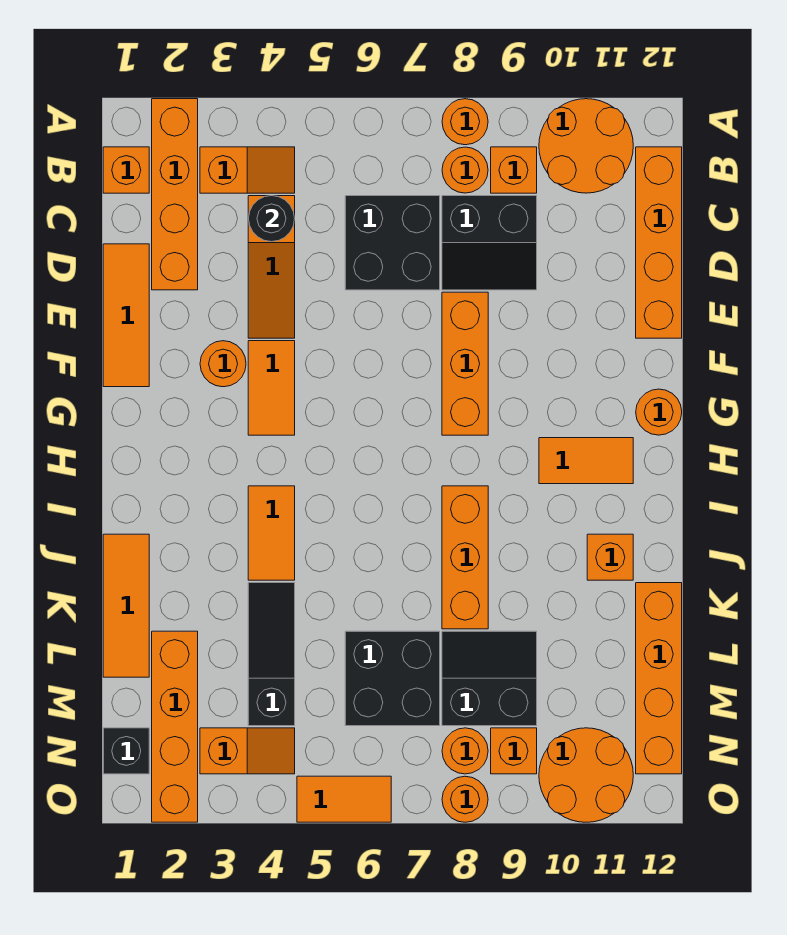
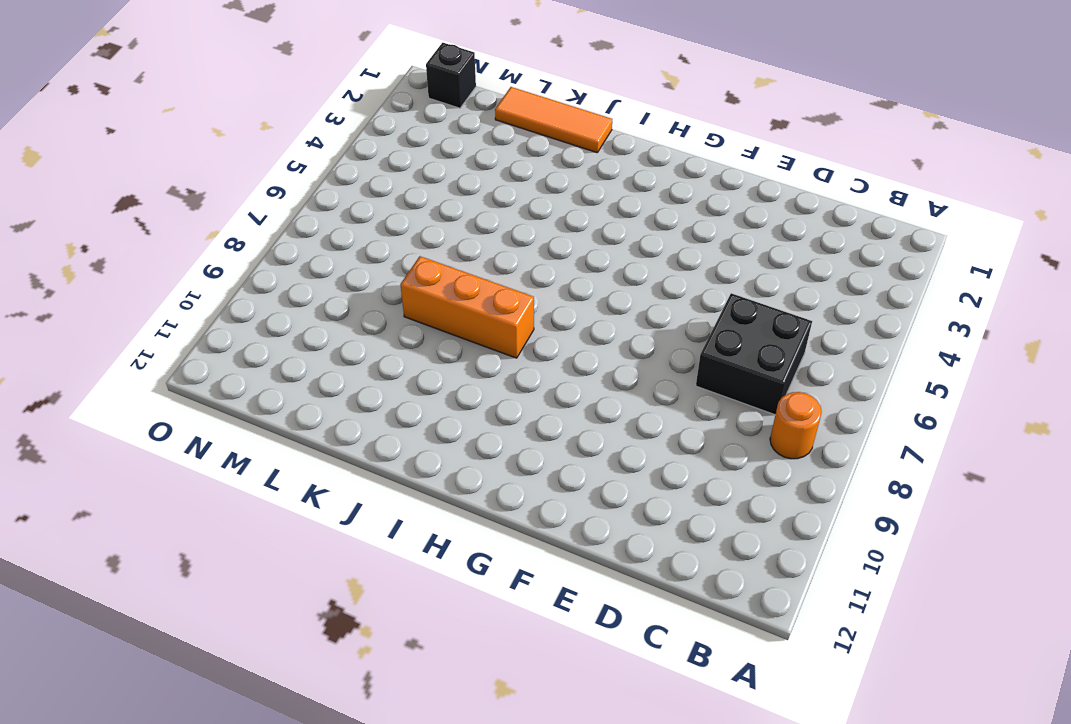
none -> orange brick A2:D2 level 1
none -> orange round brick A8 level 1
none -> orange round brick A10:B11 level 1
none -> orange brick B1 level 1

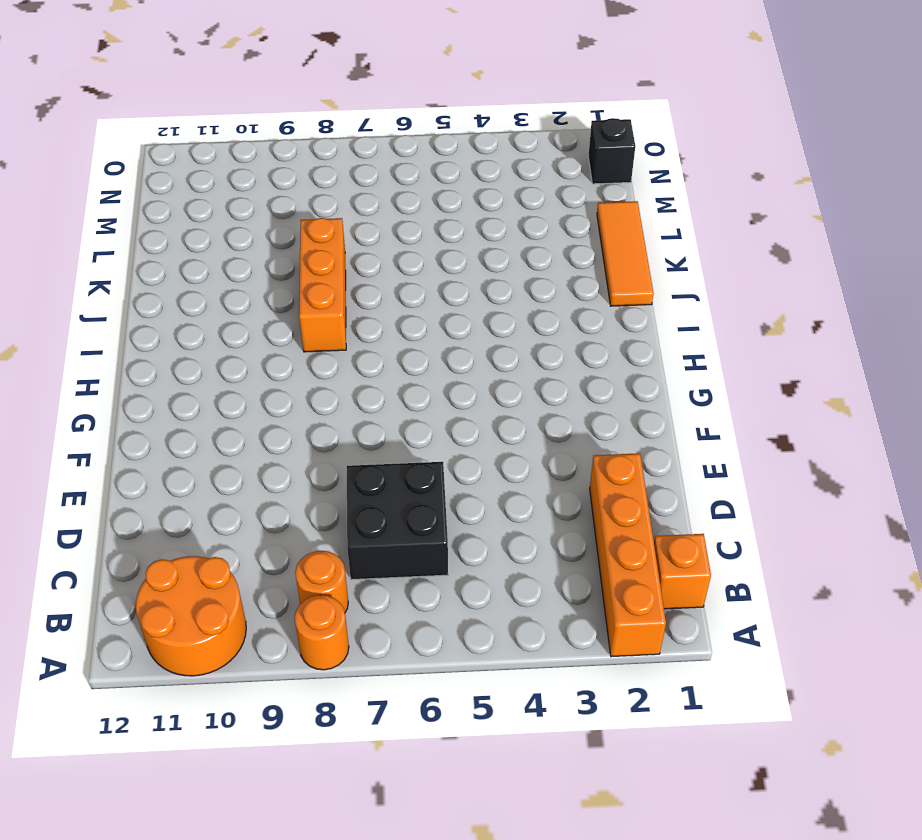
none -> orange slope B3:B4 level 1 top 3
none -> orange brick B9 level 1
none -> orange brick B12:E12 level 1
none -> orange slope C4:E4 level 1 top C

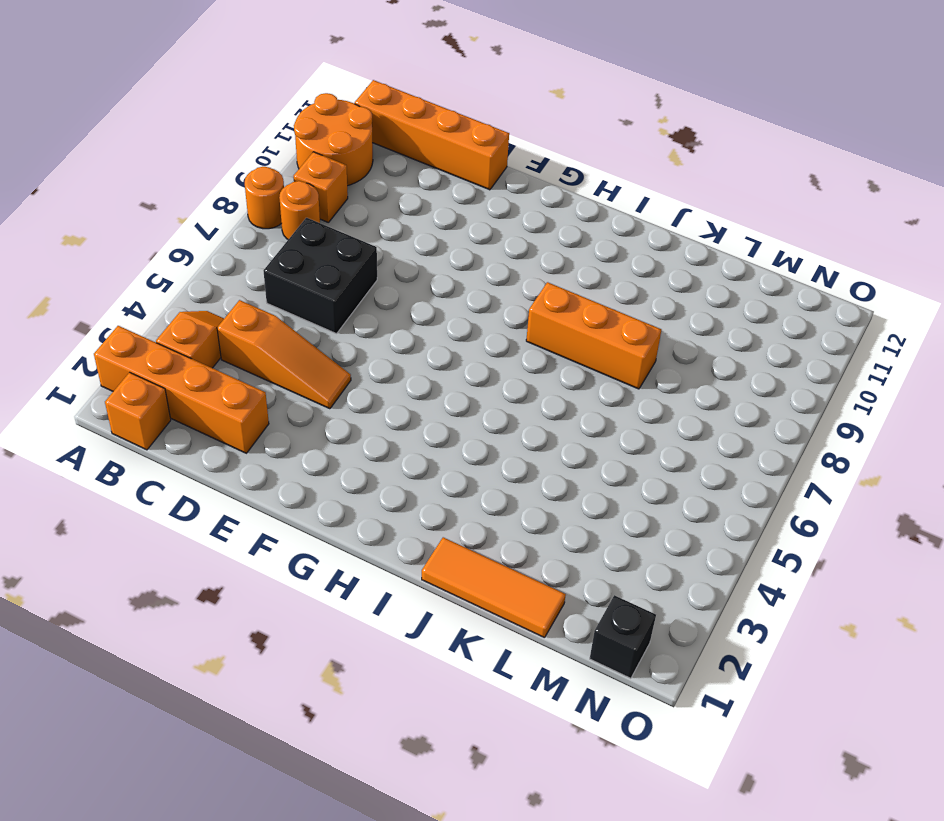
none -> black slope C8:D9 level 1 top C
none -> orange tile D1:F1 level 1
none -> orange brick E8:G8 level 1
none -> orange round brick F3 level 1

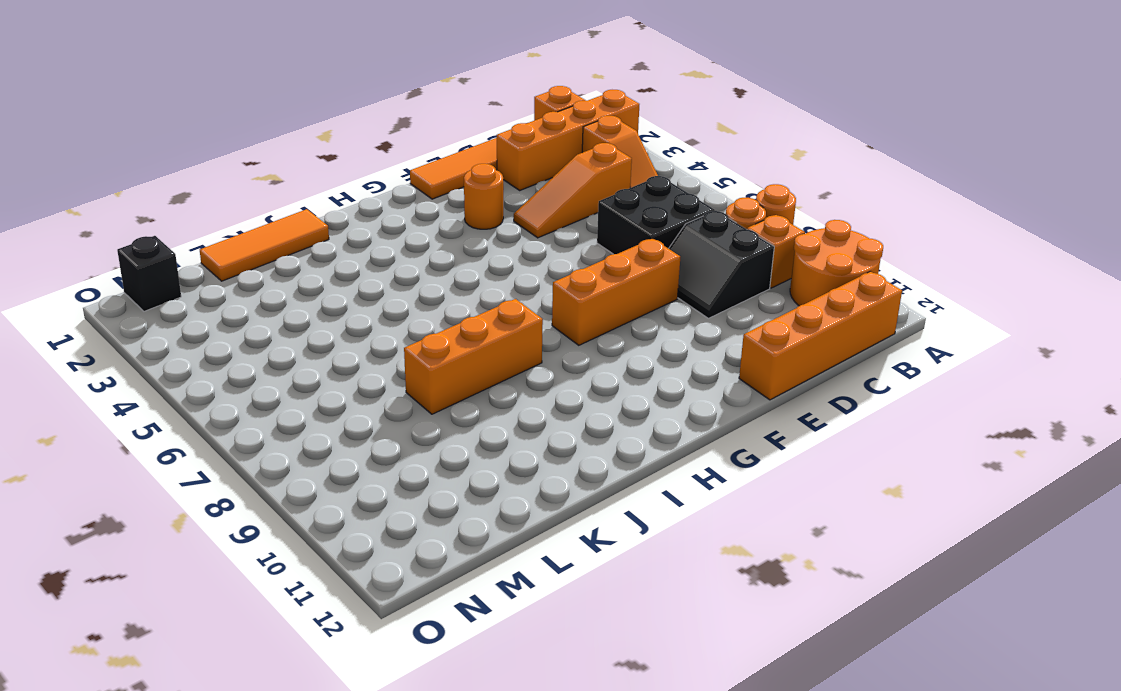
none -> orange tile F4:G4 level 1
none -> orange round brick G12 level 1
none -> orange tile H10:H11 level 1
none -> orange tile I4:J4 level 1

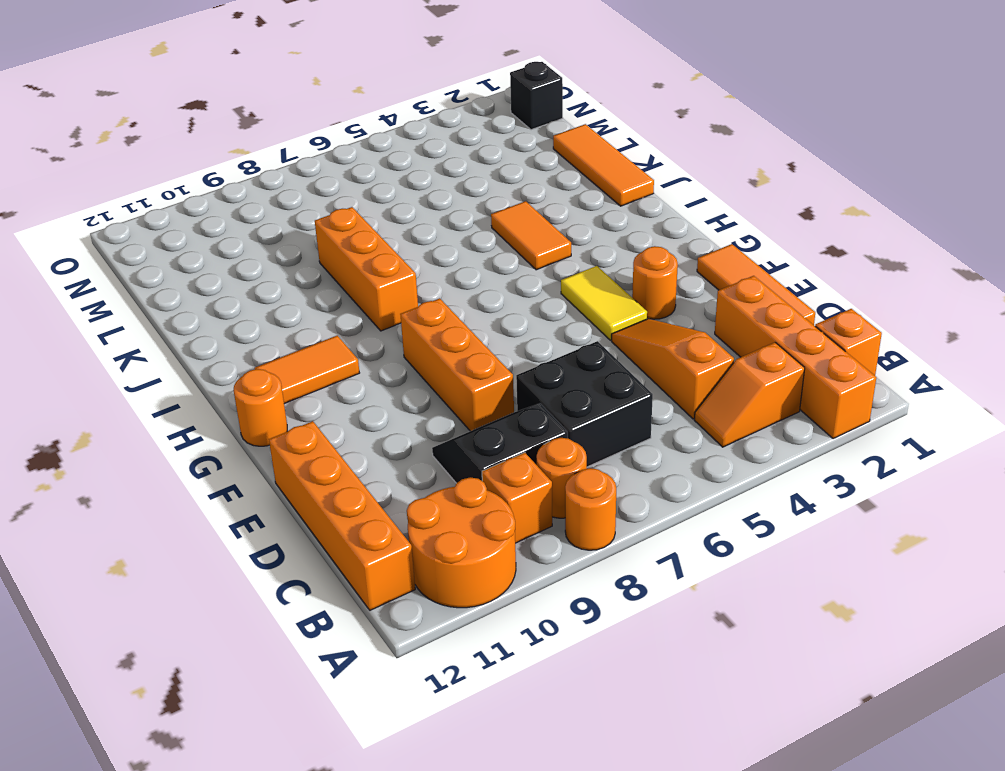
yellow tile F4:G4 level 1 -> orange tile F4:G4 level 1
none -> orange brick J11 level 1
none -> black slope K4:M4 level 1 top M
none -> orange brick K12:N12 level 1
none -> orange brick L2:O2 level 1

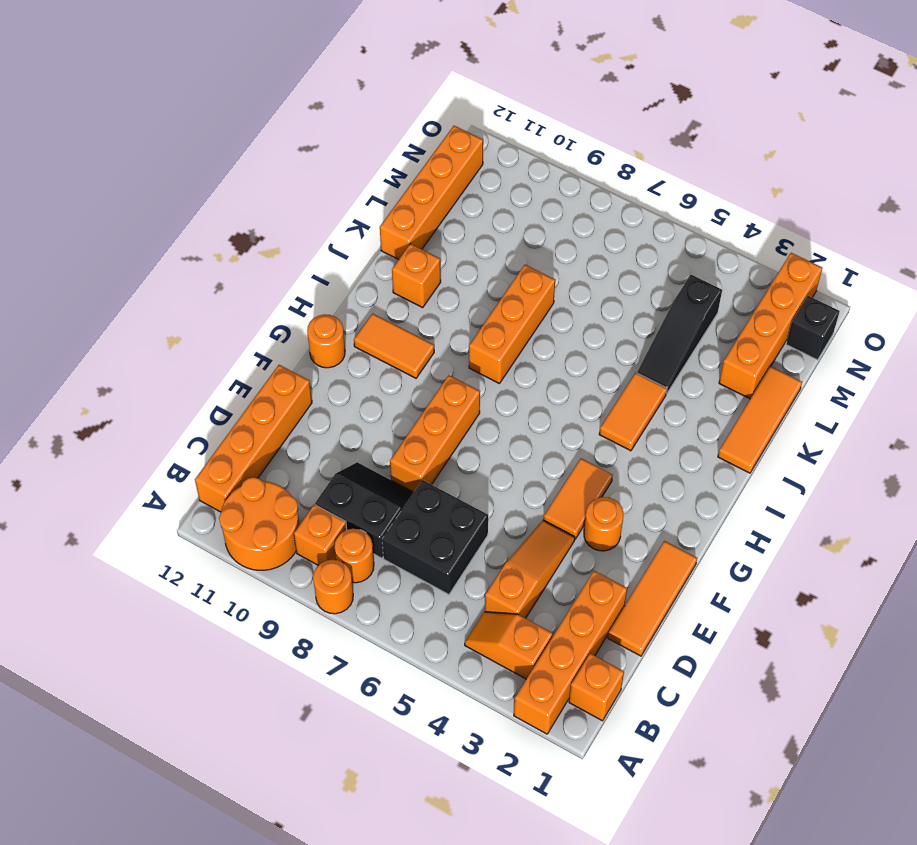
none -> black brick L6:M7 level 1
none -> black slope L8:M9 level 1 top M
none -> orange slope N3:N4 level 1 top 3
none -> orange round brick N8 level 1

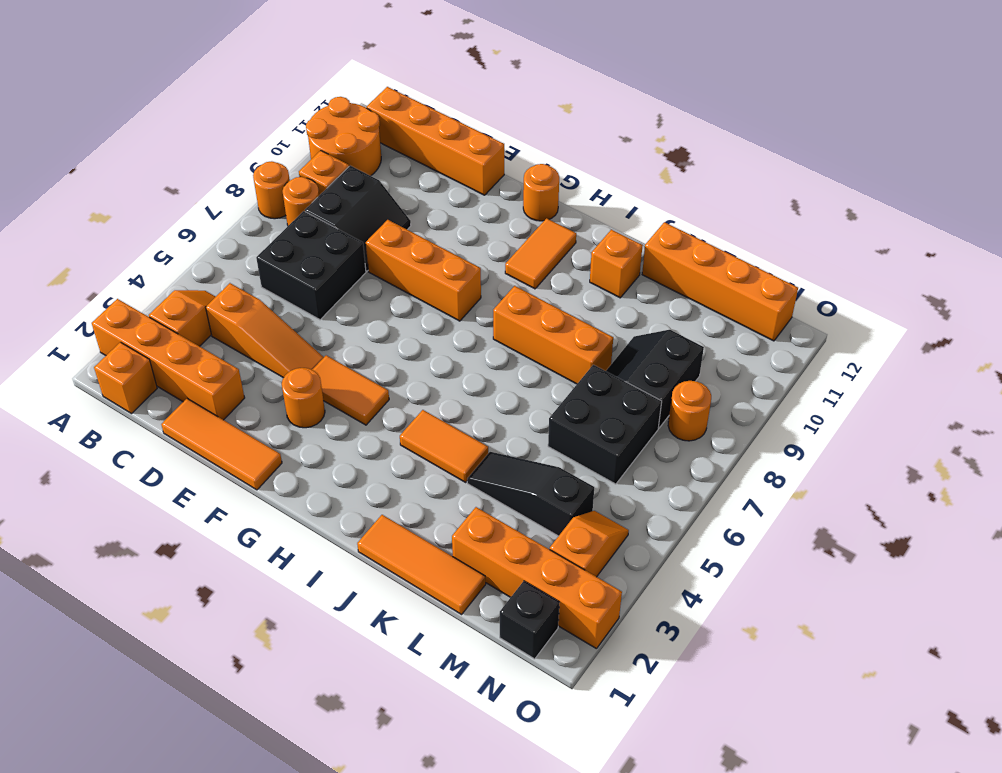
none -> orange brick N9 level 1
none -> orange round brick N10:O11 level 1
none -> orange tile O5:O6 level 1
none -> orange round brick O8 level 1

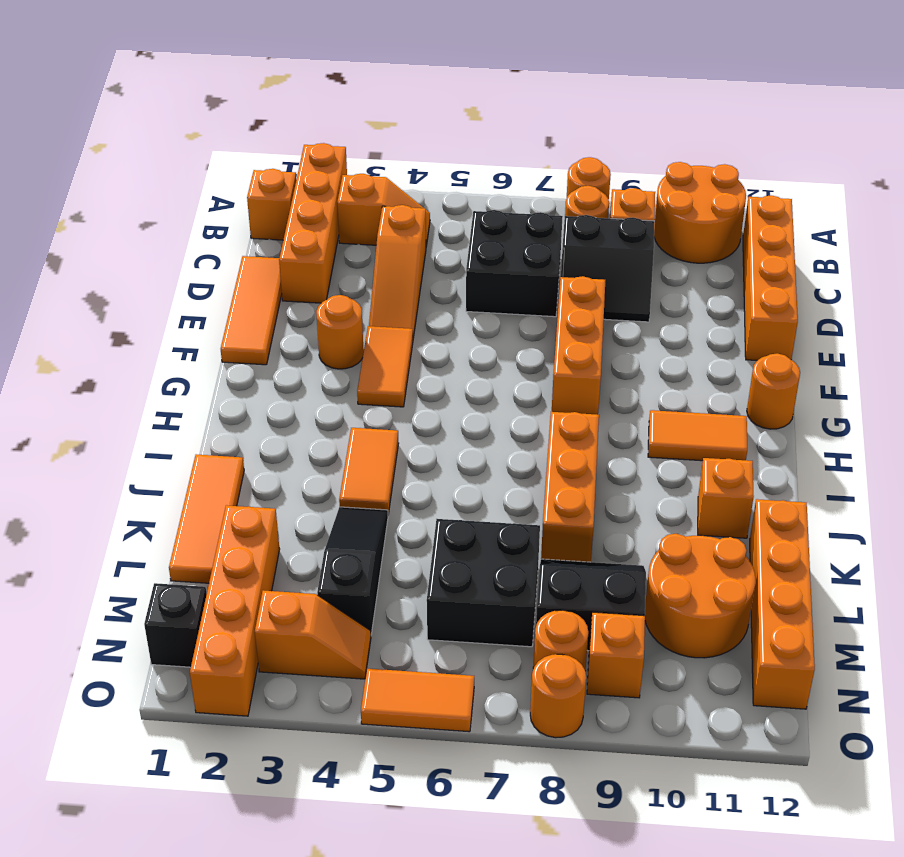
orange round brick L10:M11 level 1 -> orange round brick N10:O11 level 1
none -> black round brick C4 level 2

